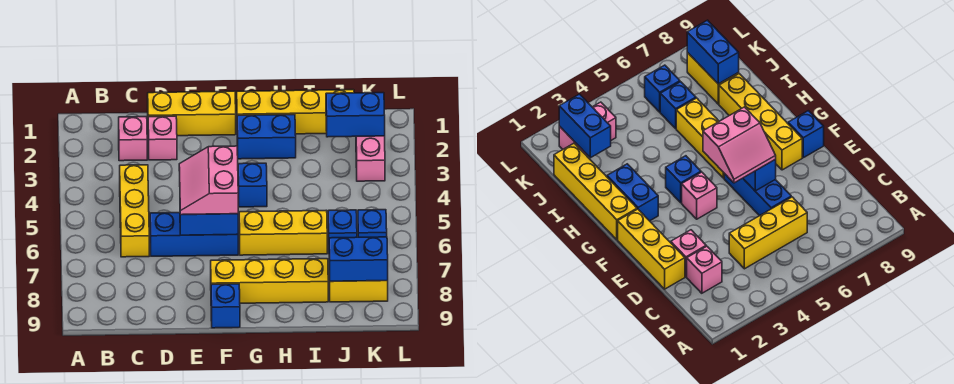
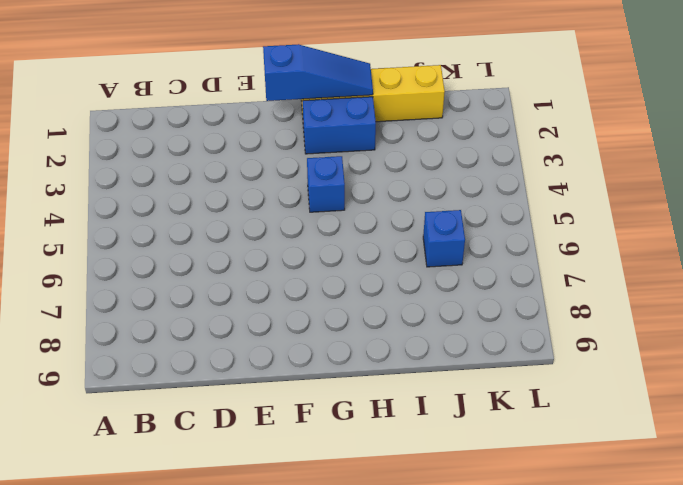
blue slope F1:H1 level 2 top F -> none
none -> pink brick C2 level 1
none -> yellow brick C4:C6 level 1
none -> yellow brick D1:F1 level 1

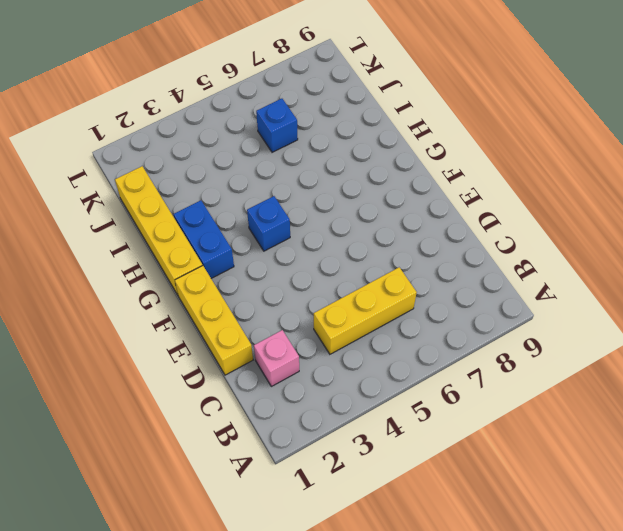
none -> pink brick D2 level 1
none -> blue brick D6:F6 level 1
none -> pink brick F4 level 1

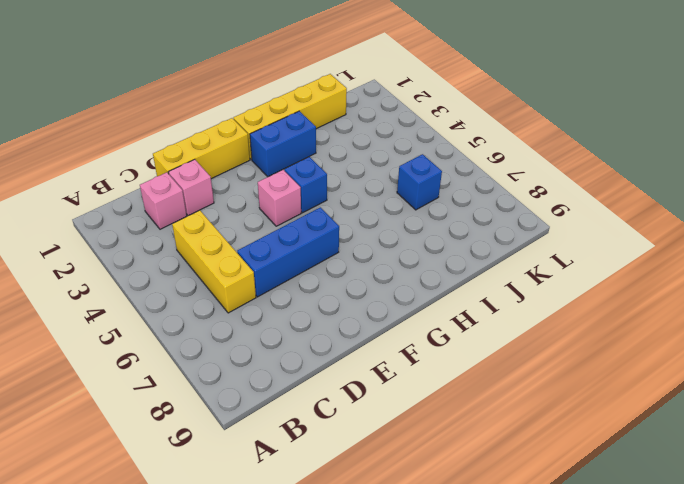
none -> yellow brick F8:I8 level 1
none -> blue brick F9 level 1
none -> yellow brick G6:I6 level 1

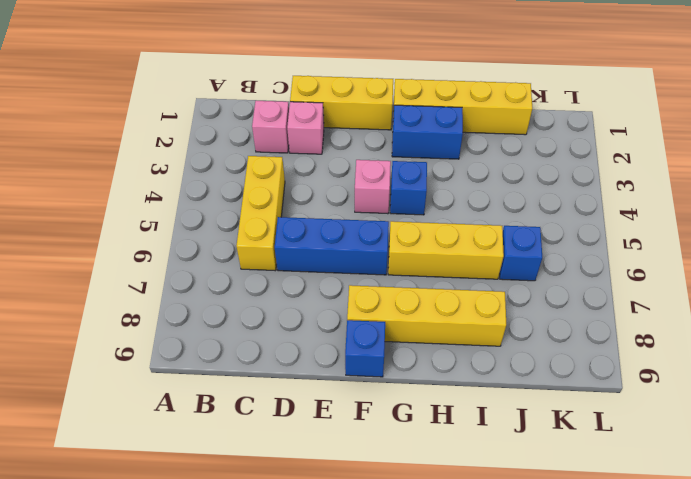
none -> yellow brick J8:K8 level 1
none -> pink brick K2:K3 level 1
none -> blue brick K6 level 1

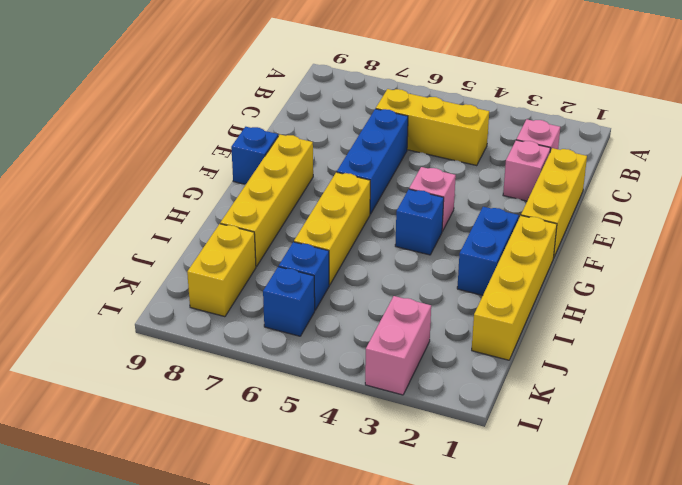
pink brick K3:L3 level 1 -> pink brick K2:K3 level 1
none -> blue brick E6:F6 level 2
none -> blue brick J2:K2 level 2
none -> blue brick J8:K8 level 2

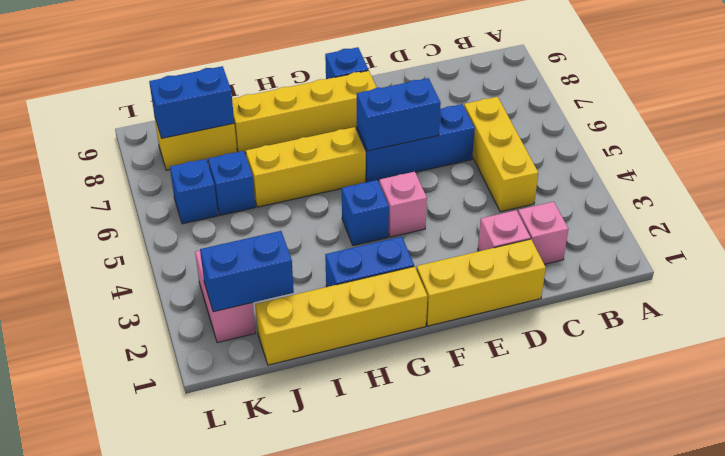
none -> pink slope E5:F6 level 3 top F

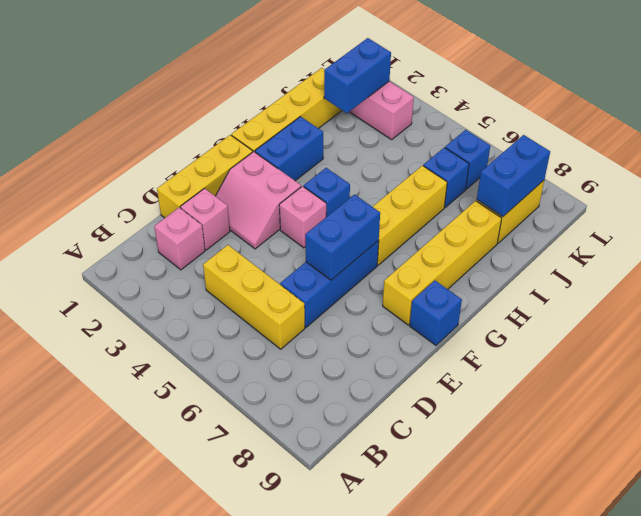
pink slope E2:F3 level 1 top F -> pink slope E5:F6 level 3 top F

